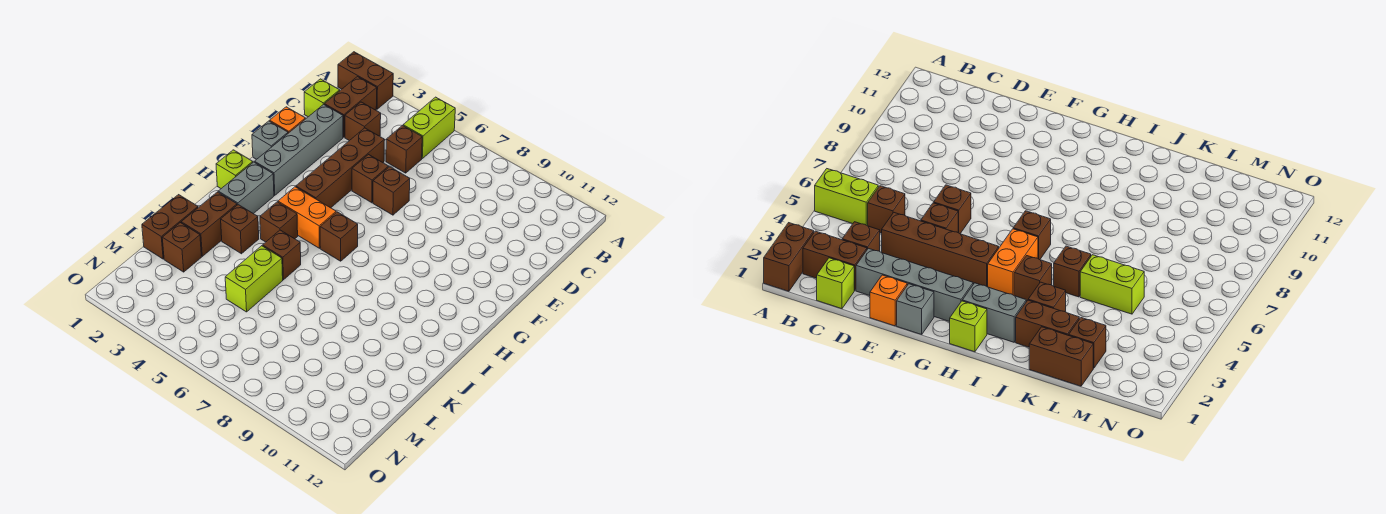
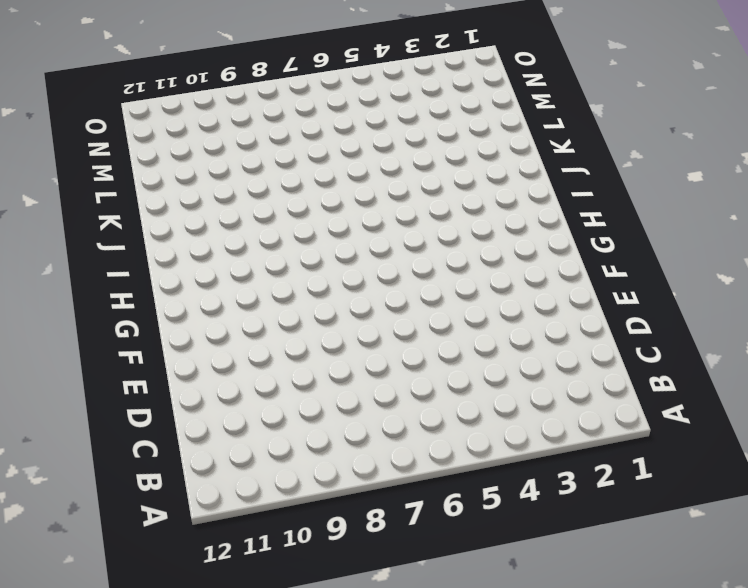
none -> brown brick A1:A2 level 1
none -> lime brick A5:B5 level 1
none -> brown brick B2:C2 level 1

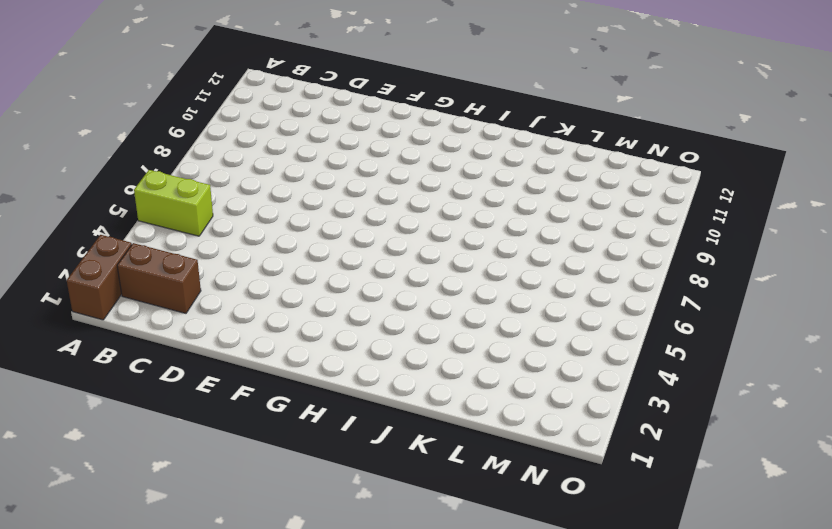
none -> lime brick C1 level 1
none -> brown brick C3 level 1
none -> brown brick C5 level 1

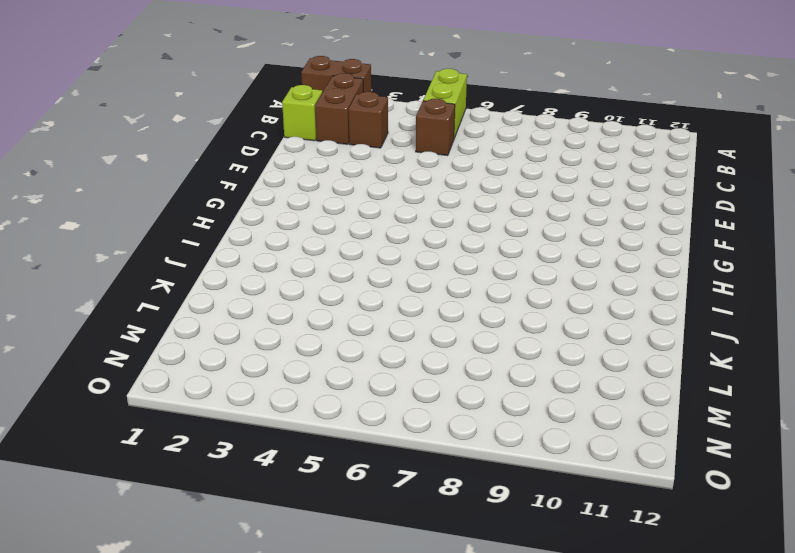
none -> grey brick D2:G2 level 1
none -> brown brick D4:G4 level 1
none -> orange brick E1 level 1

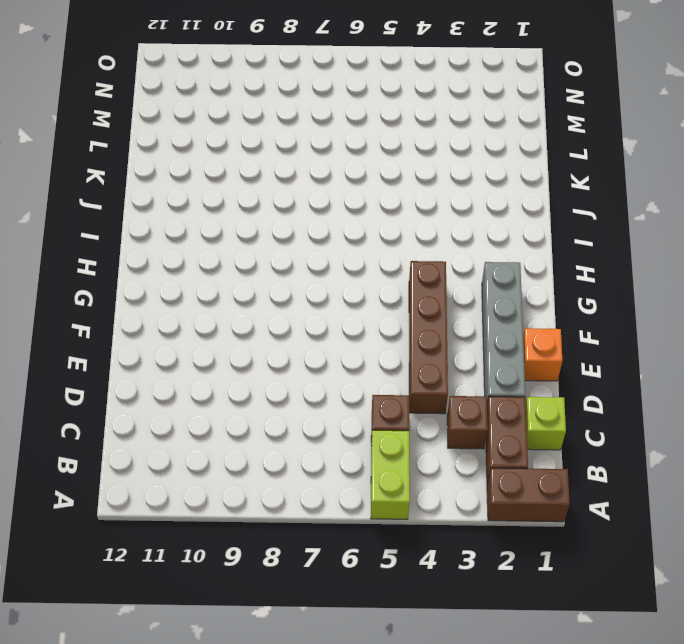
none -> brown brick E5 level 1
none -> brown brick E6 level 1
none -> grey brick F1 level 1

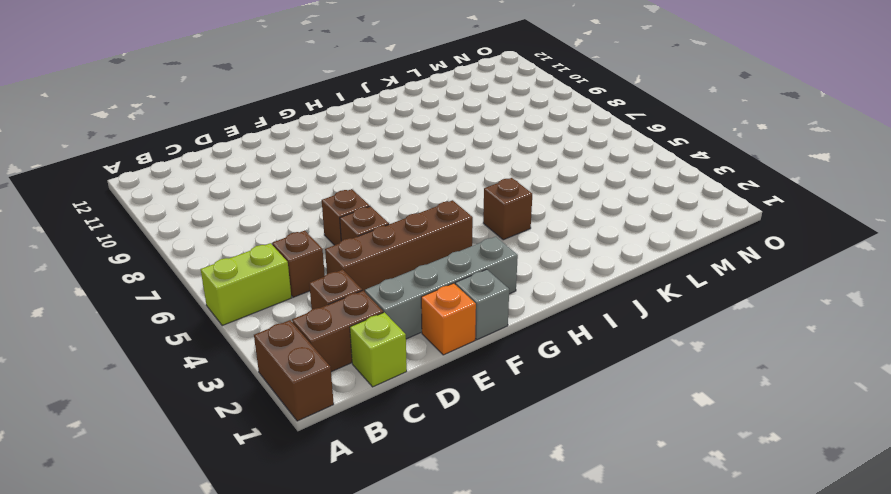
none -> lime brick H1 level 1
none -> grey brick H2:I2 level 1
none -> orange brick H4:H5 level 1

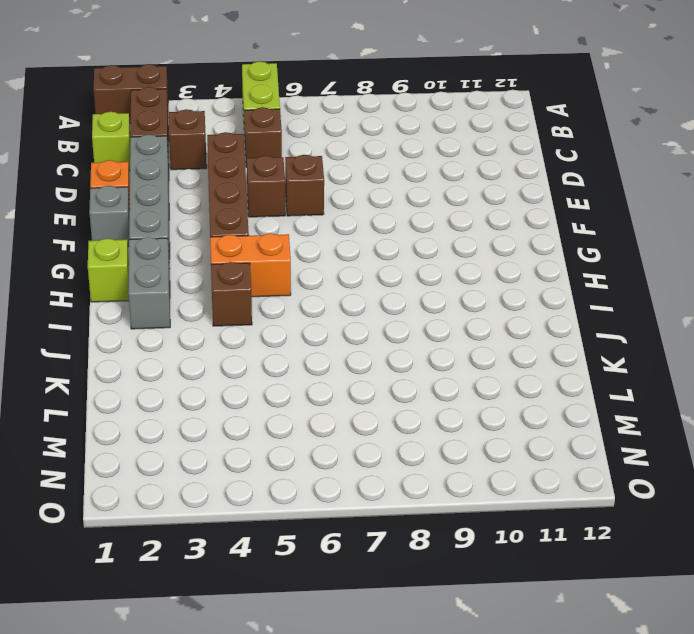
none -> brown brick H6 level 1
none -> brown brick J2:K2 level 1
none -> brown brick J3 level 1

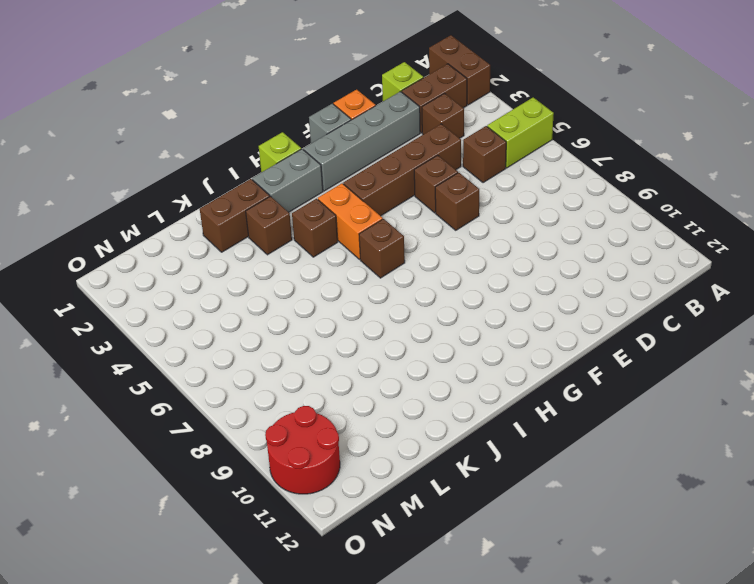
red round brick N10:O11 level 1 -> none
none -> brown brick J5 level 1
none -> brown brick K1:L1 level 1
none -> lime brick K5:L5 level 1

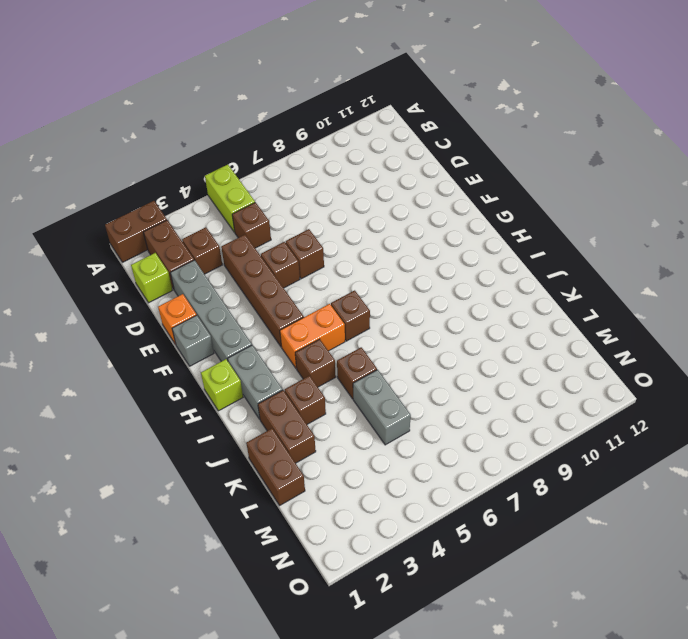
grey brick K5:L5 level 1 -> lime brick K5:L5 level 1
none -> brown brick L2 level 1

